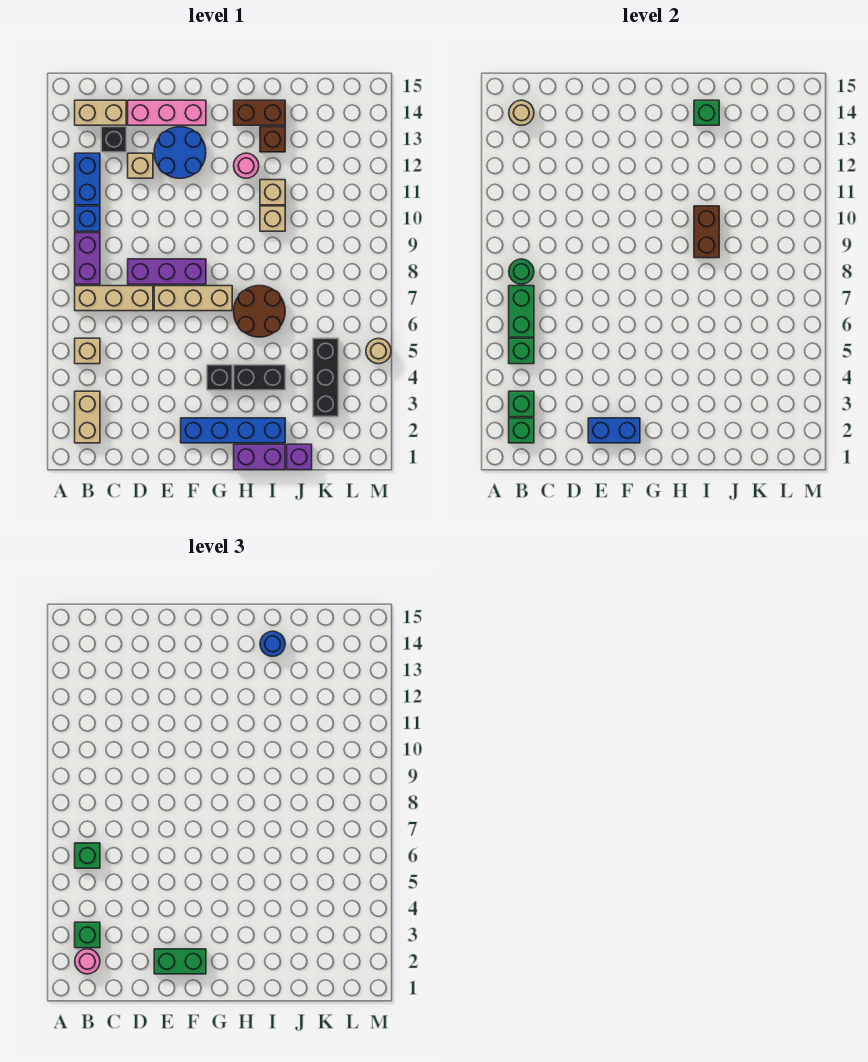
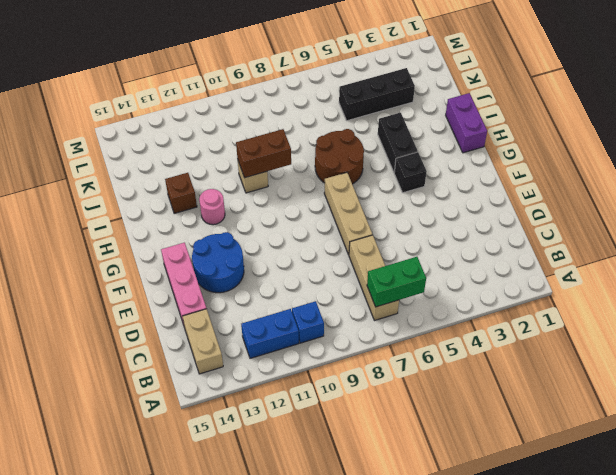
none -> tan brick B2:B3 level 1
none -> tan brick B5 level 1
none -> purple brick B8:B9 level 1
none -> black brick C13 level 1

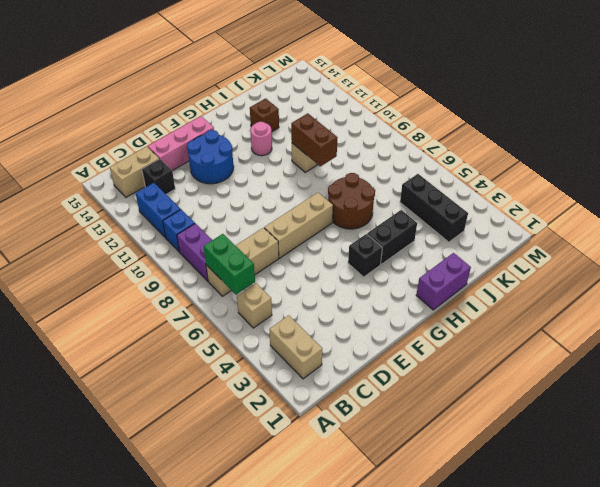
none -> purple brick D8:F8 level 1
none -> tan brick D12 level 1
none -> blue brick F2:I2 level 1
none -> brown brick H14:I14 level 1

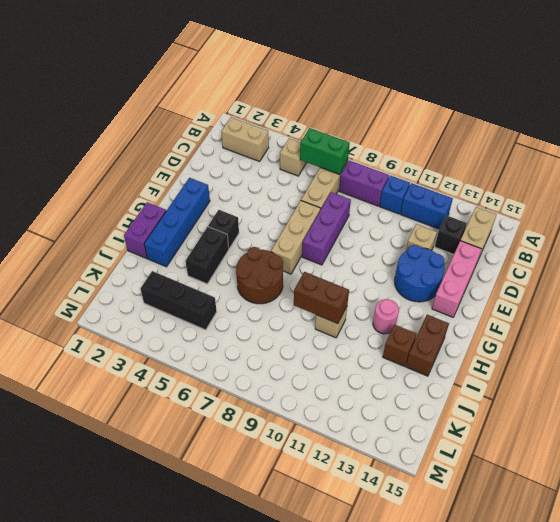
none -> tan brick I11 level 1
none -> purple brick J1 level 1
none -> tan round brick M5 level 1
none -> green brick B2 level 2

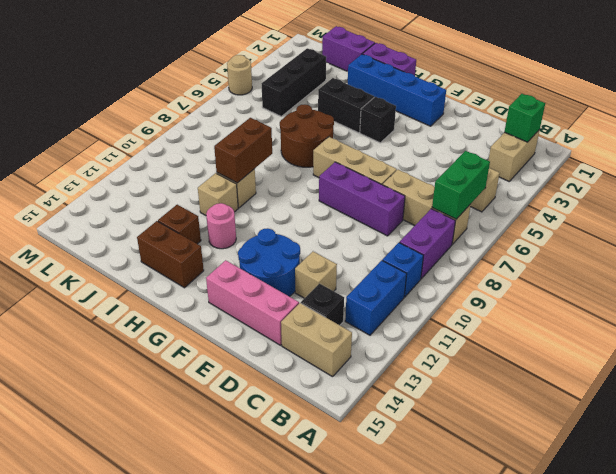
purple brick J1:K1 level 1 -> purple brick J1 level 1
none -> green brick B3 level 2
none -> green brick B5 level 2
none -> green round brick B8 level 2
none -> tan round brick B14 level 2

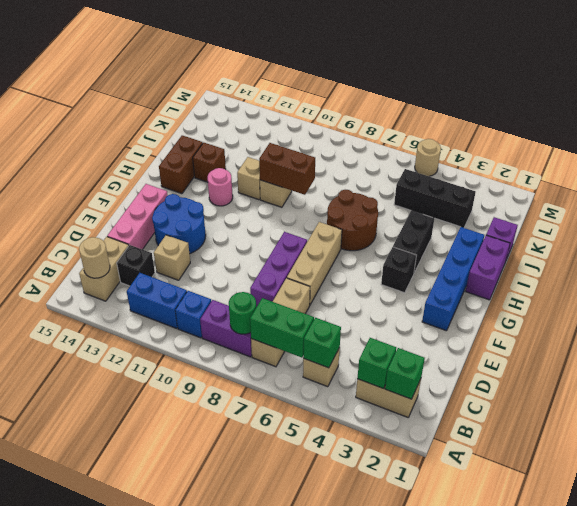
none -> blue brick E2:F2 level 2
none -> green brick I14 level 2
none -> pink round brick B2 level 3
none -> green brick B3 level 3

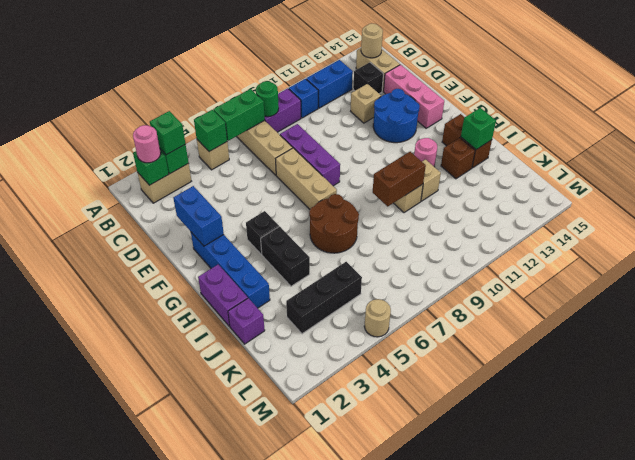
none -> green brick B6 level 3
none -> green brick E2:F2 level 3
none -> blue round brick I14 level 3

